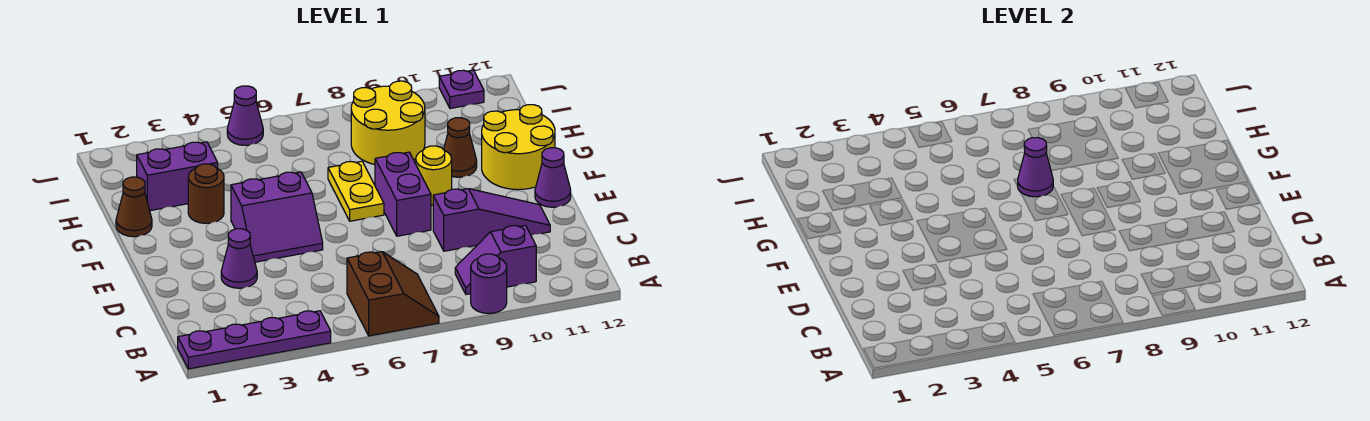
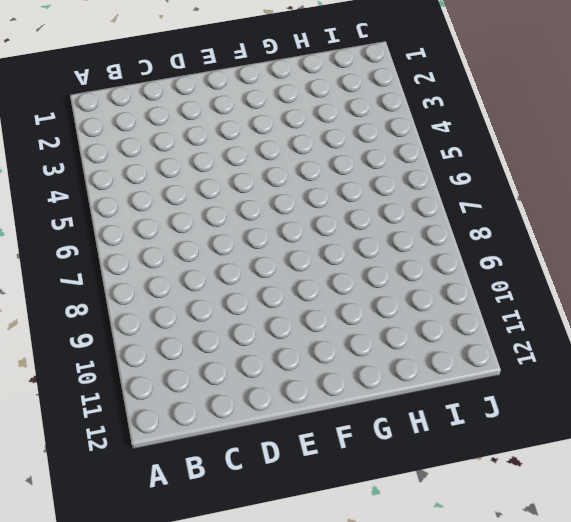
none -> purple plate A1:A4 level 1
none -> brown slope A6:B7 level 1 top 6
none -> purple round brick A9 level 1

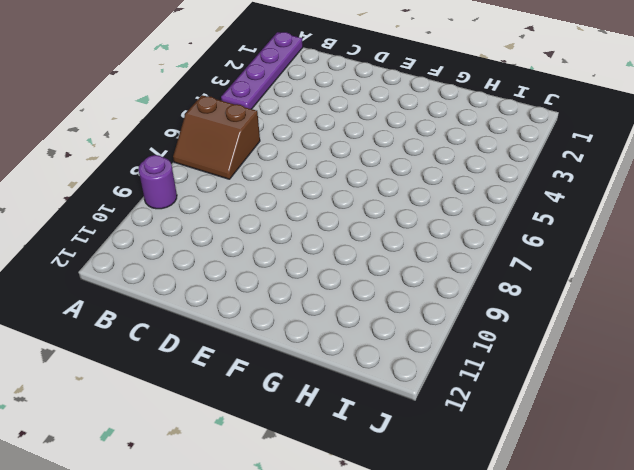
none -> purple slope B9:B10 level 1 top 10
none -> purple cone D3 level 1
none -> purple slope D9:D11 level 1 top 9

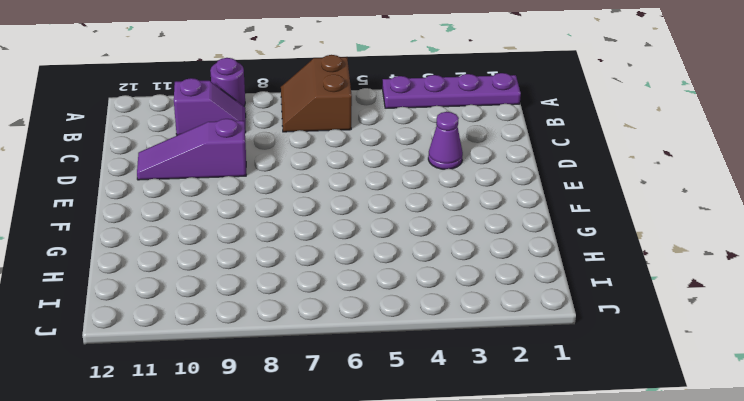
none -> purple slope E4:F5 level 1 top F
none -> purple brick E8:F8 level 1
none -> purple cone E12 level 1

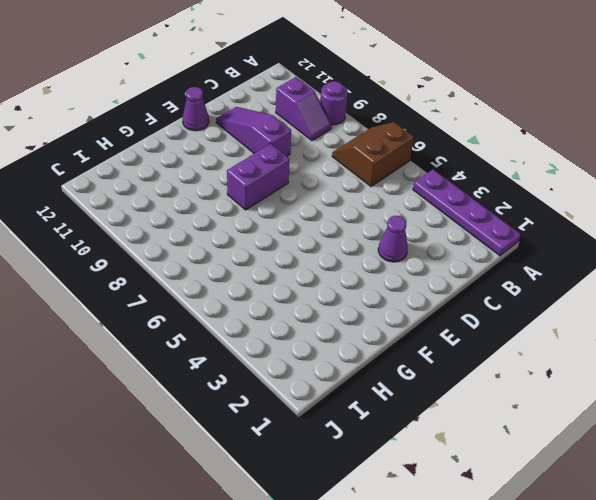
none -> purple slope E4:F5 level 1 top F
none -> yellow plate F7:G7 level 1
none -> yellow round brick F9 level 1

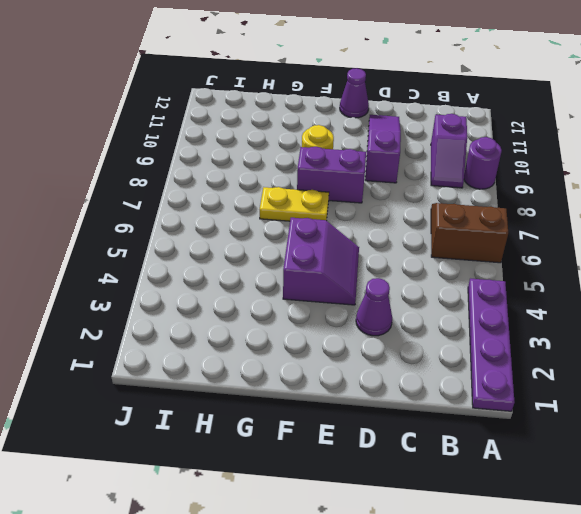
none -> yellow round brick F11:G12 level 1
none -> brown cone G1 level 1
none -> brown round brick G3 level 1

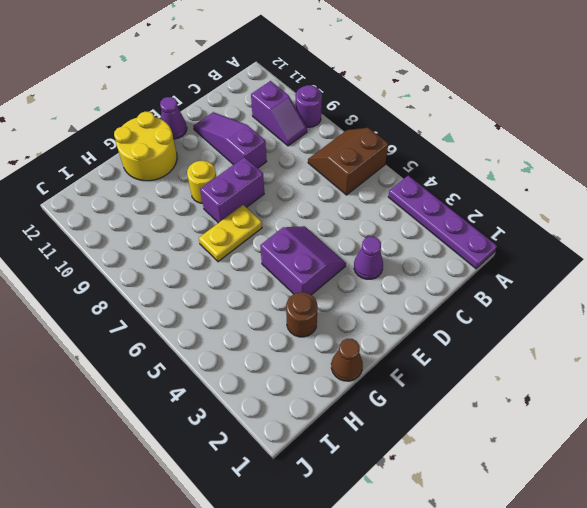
none -> brown cone G10 level 1
none -> purple brick H2:H3 level 1
none -> yellow round brick H8:I9 level 1

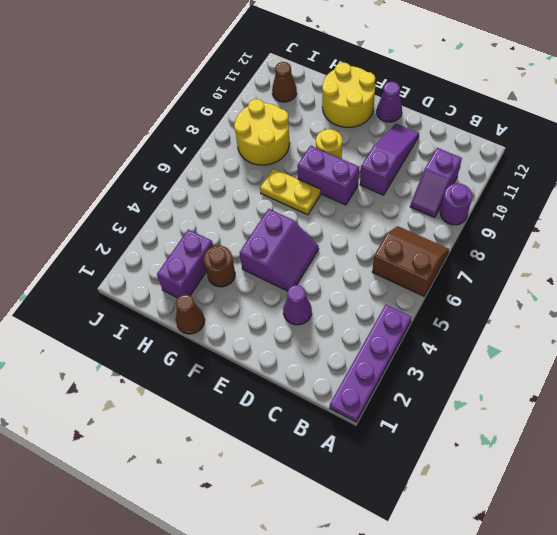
brown cone I11 level 1 -> brown cone G10 level 1
none -> purple cone J5 level 1
none -> purple plate J11 level 1
none -> purple cone G7 level 2

